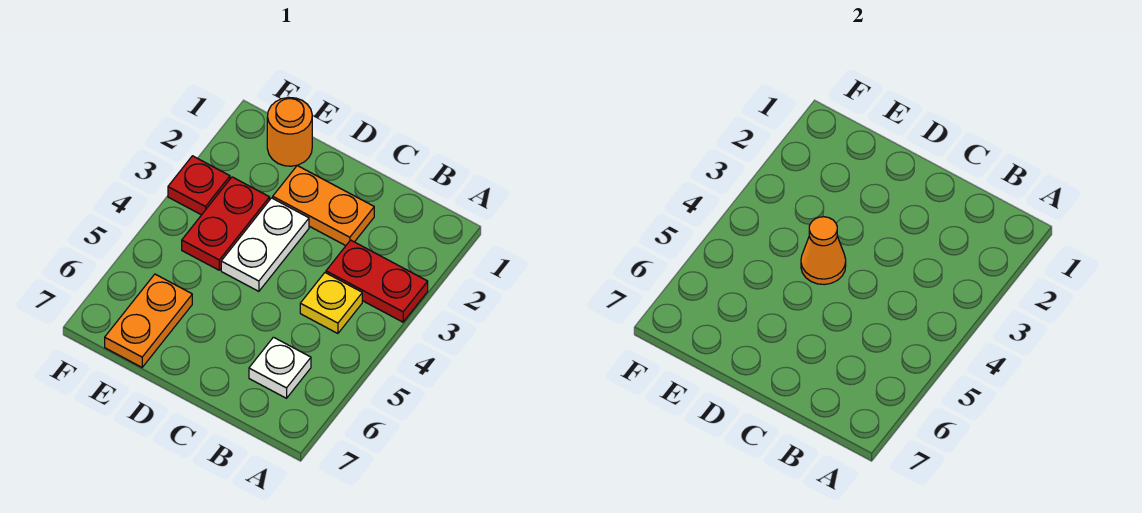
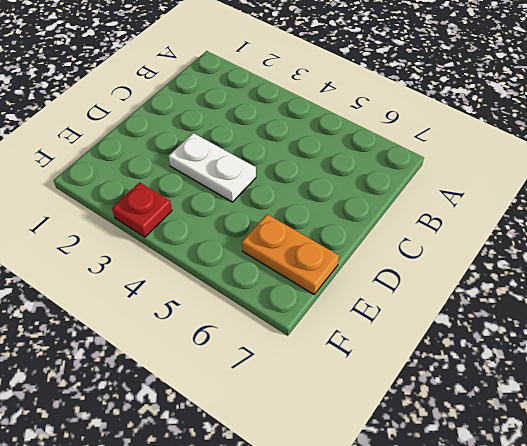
none -> red plate A3:B3 level 1
none -> yellow plate B4 level 1

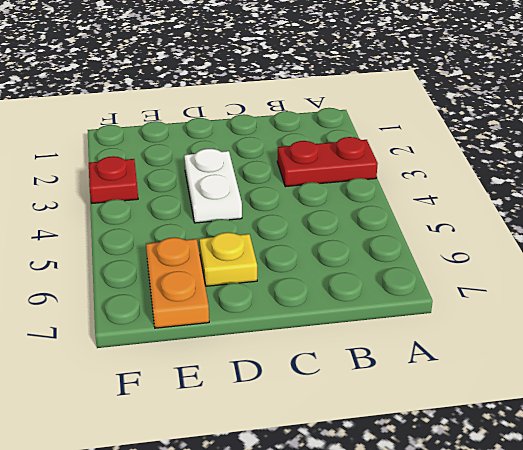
yellow plate D6 level 1 -> yellow plate B4 level 1
none -> white plate B6 level 1
none -> orange plate C2:D2 level 1

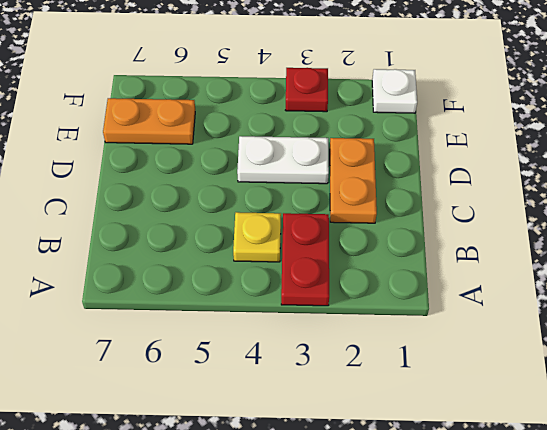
white plate F1 level 1 -> white plate B6 level 1
none -> orange round brick E1 level 1
none -> red plate E3:E4 level 1

